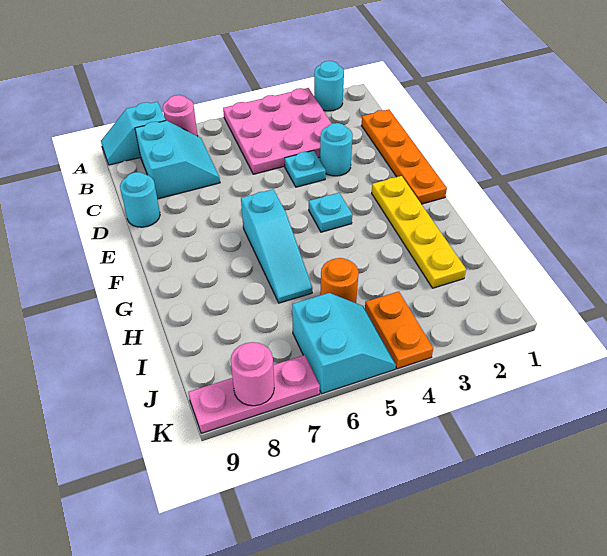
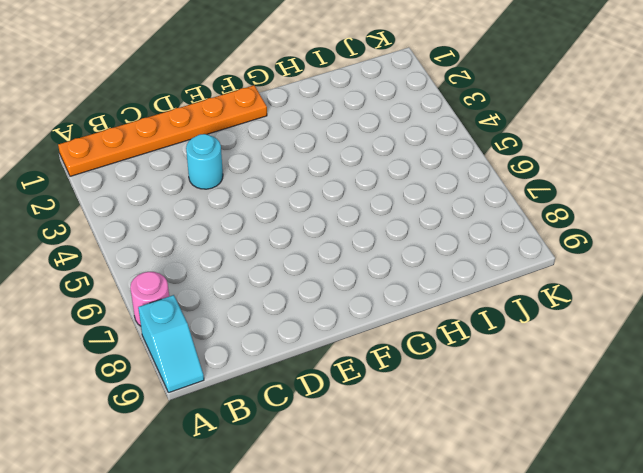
orange plate A1:F1 level 1 -> orange plate C1:F1 level 1
none -> cyan round brick A2 level 1
none -> pink plate A3:C5 level 1
none -> cyan slope B7:C8 level 1 top 8

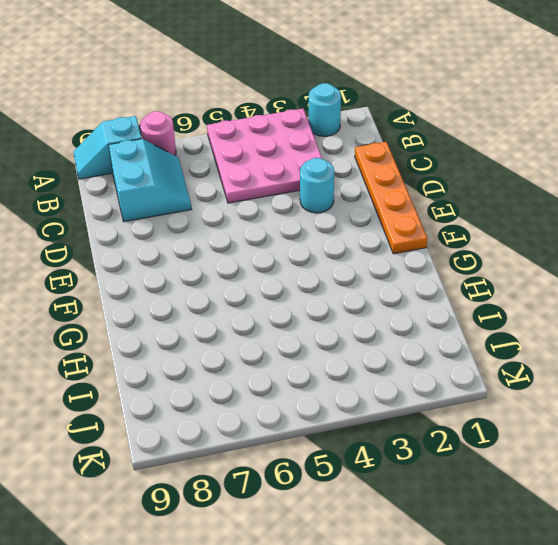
none -> cyan plate D4 level 1
none -> cyan round brick D9 level 1
none -> yellow plate F2:I2 level 1

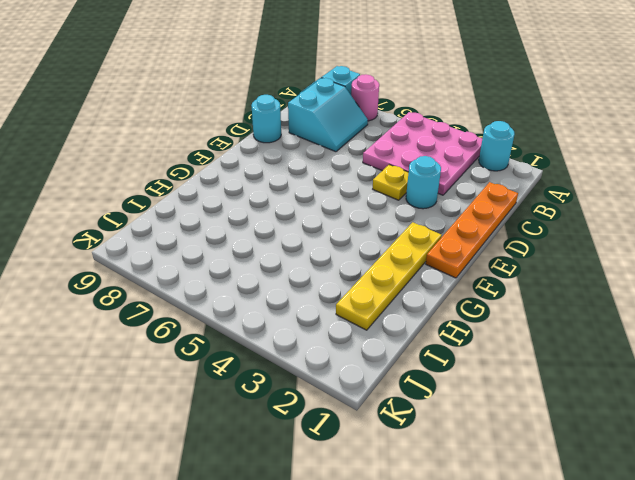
yellow plate D4 level 1 -> cyan plate D4 level 1
none -> cyan plate F4 level 1
none -> cyan slope F6:H6 level 1 top F
none -> orange round brick I5 level 1

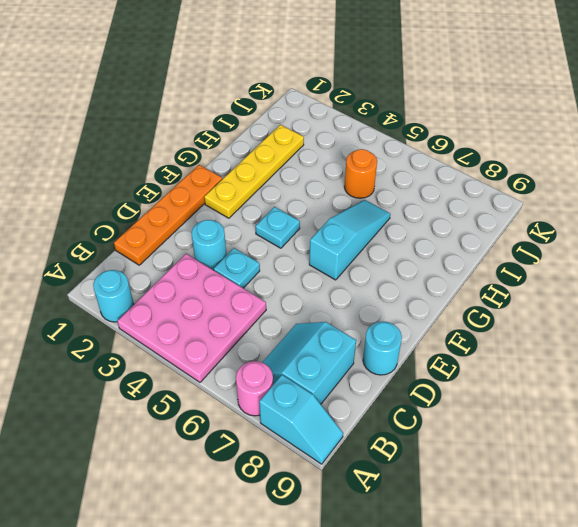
none -> orange plate J4:K4 level 1
none -> cyan slope J5:K6 level 1 top 6
none -> pink plate K7:K9 level 1

